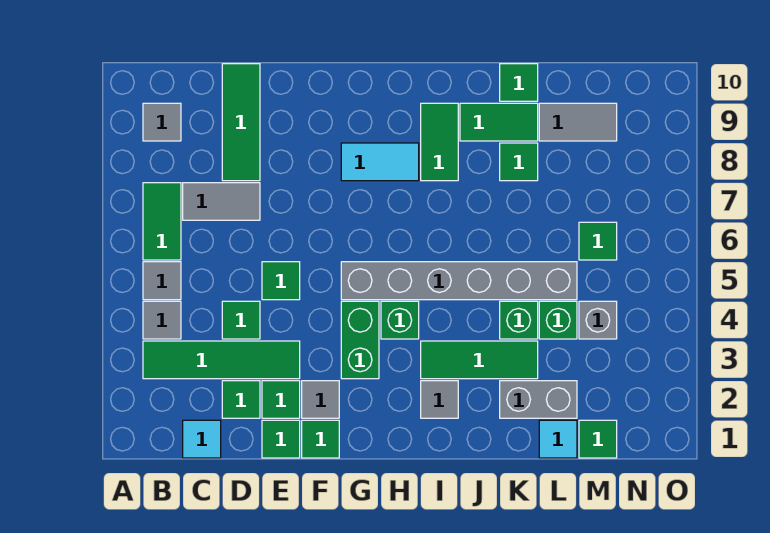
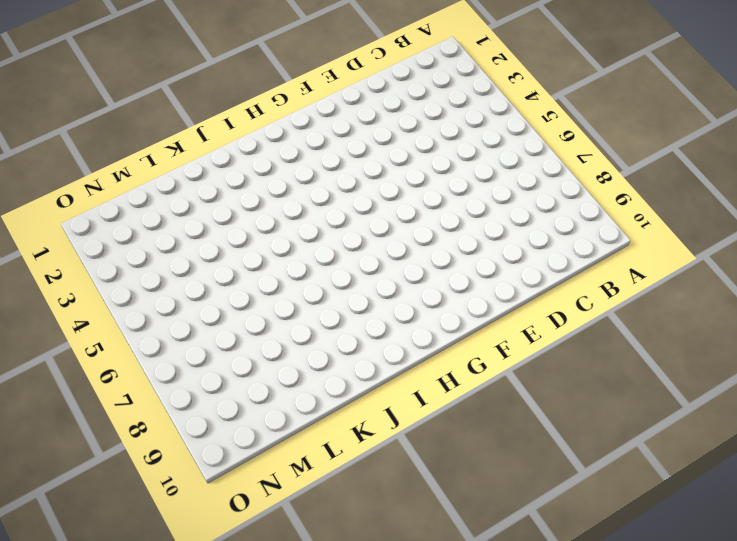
none -> green tile B3:E3 level 1
none -> grey tile B4 level 1
none -> grey tile B5 level 1
none -> green tile B6:B7 level 1

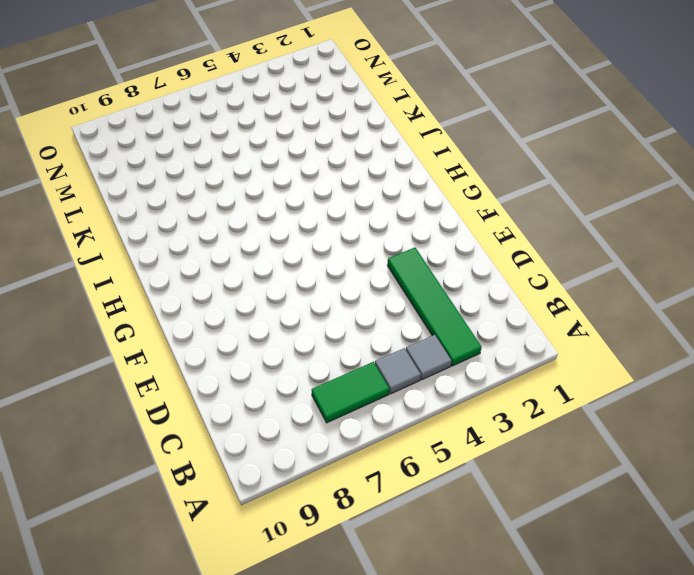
none -> grey tile B9 level 1
none -> cyan tile C1 level 1
none -> grey tile C7:D7 level 1
none -> green tile D2 level 1

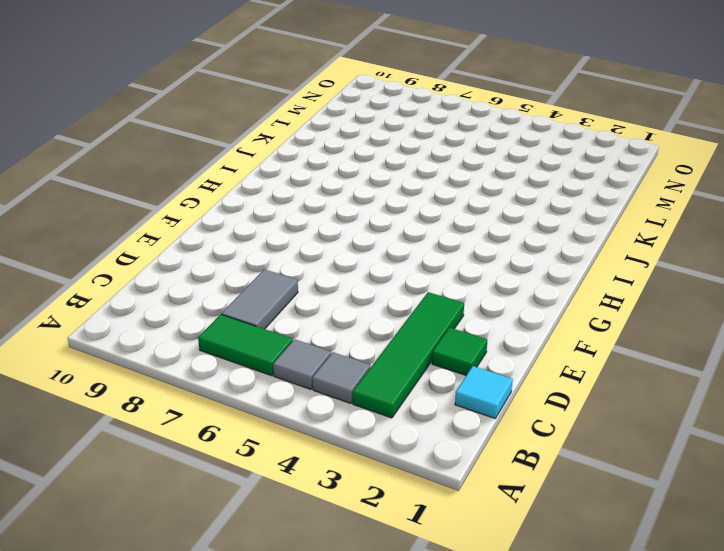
none -> grey tile B9 level 1
none -> green tile D4 level 1
none -> green tile D8:D10 level 1
none -> green tile E1 level 1

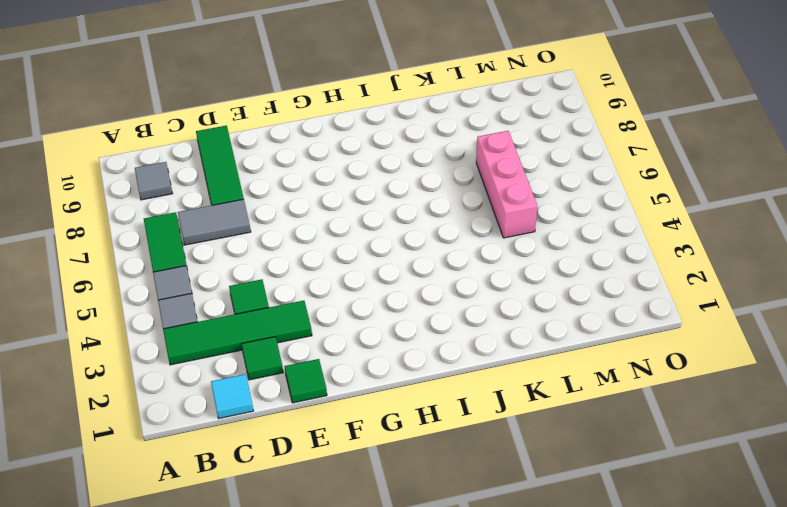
pink brick L5:L7 level 1 -> grey brick G5:L5 level 1
none -> green tile E2 level 1
none -> green tile E5 level 1
none -> green tile F1 level 1
none -> grey tile F2 level 1

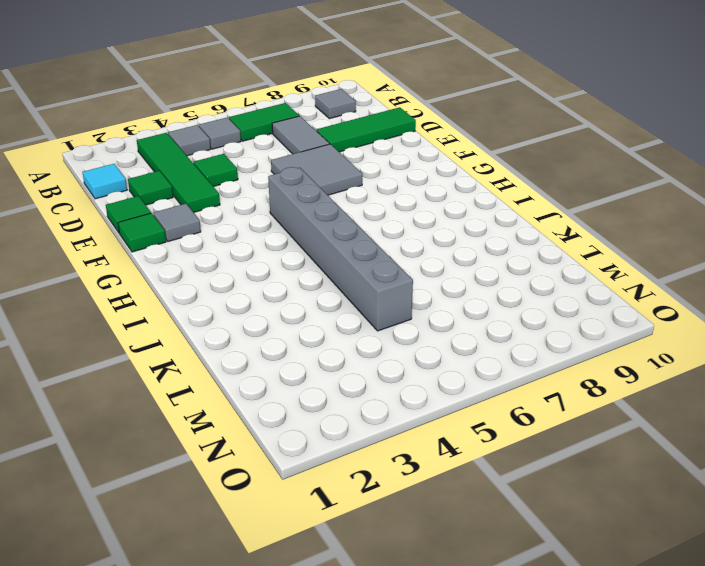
grey tile E6:F7 level 1 -> none
none -> green tile E2 level 1
none -> green tile E5 level 1
none -> green brick G3:G4 level 1
none -> cyan tile G8:H8 level 1

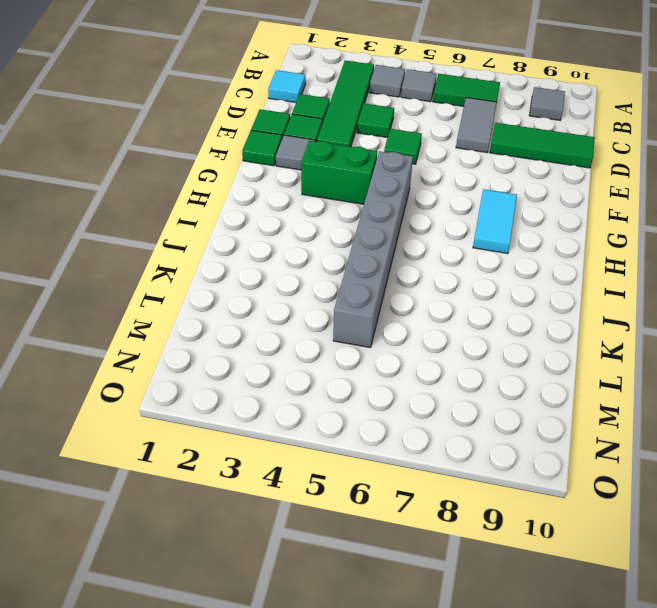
none -> green brick H4 level 1
none -> grey tile I2 level 1
none -> green tile I3:K3 level 1
none -> green tile I8:I9 level 1

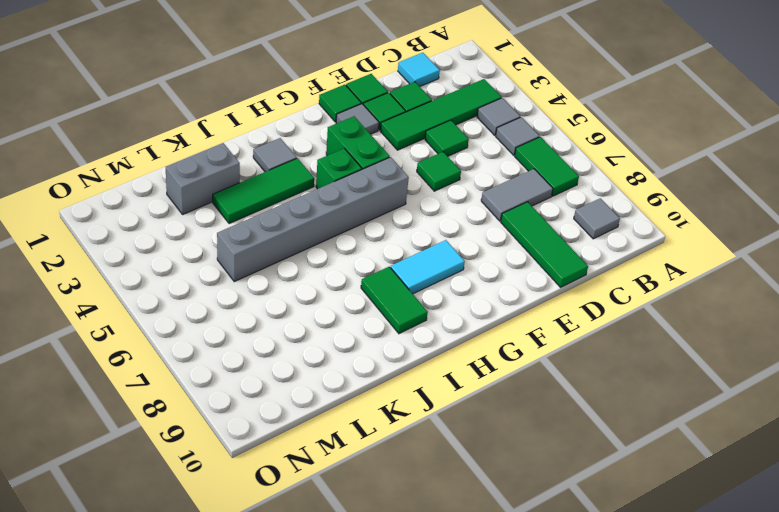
none -> green tile J9:K9 level 1
none -> green brick K4 level 1
none -> green tile K8 level 1
none -> green tile K10 level 1

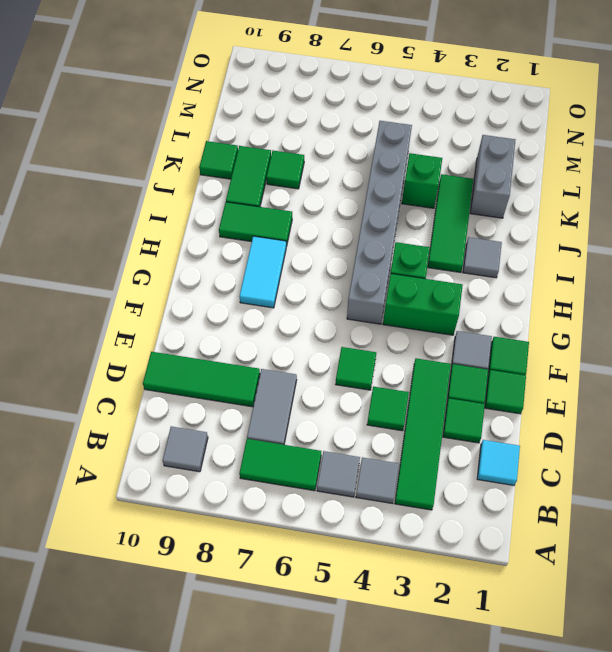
none -> cyan tile L1 level 1
none -> green brick L4 level 1
none -> grey tile L9:M9 level 1
none -> green tile M1 level 1

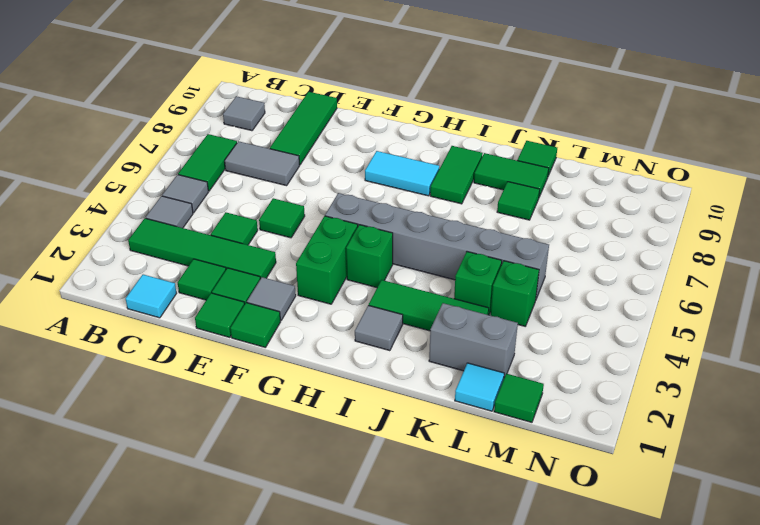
none -> grey tile L9:M9 level 1
none -> grey brick M4 level 1
none -> green tile M6 level 1

